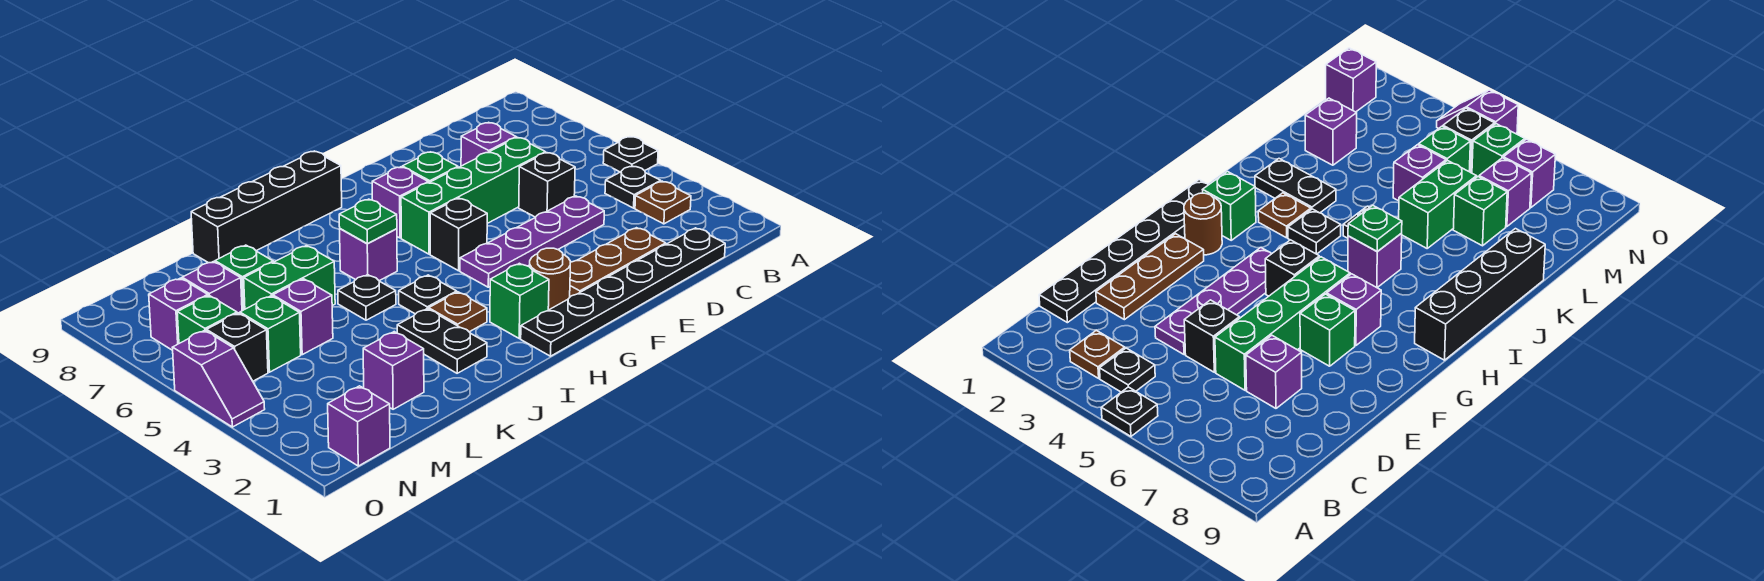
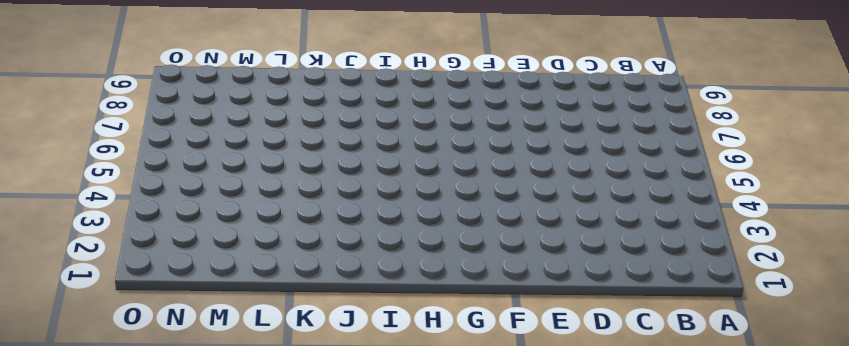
none -> black plate A5 level 1
none -> brown plate B3 level 1
none -> black plate B4 level 1
none -> black plate C1:H1 level 1

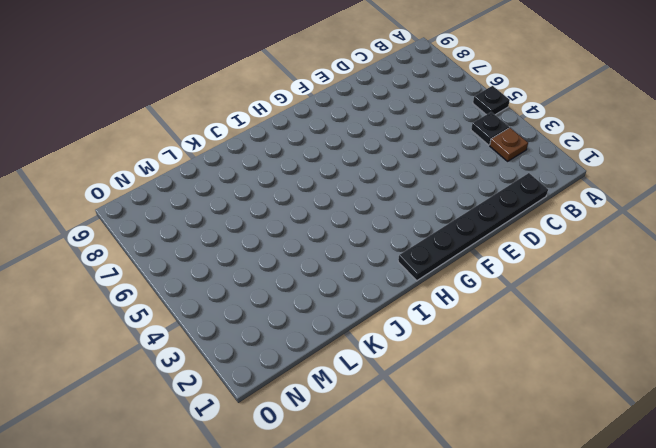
none -> brown plate D2:F2 level 1
none -> purple plate D4:G4 level 1
none -> black brick D5 level 1
none -> green brick D6:G6 level 1

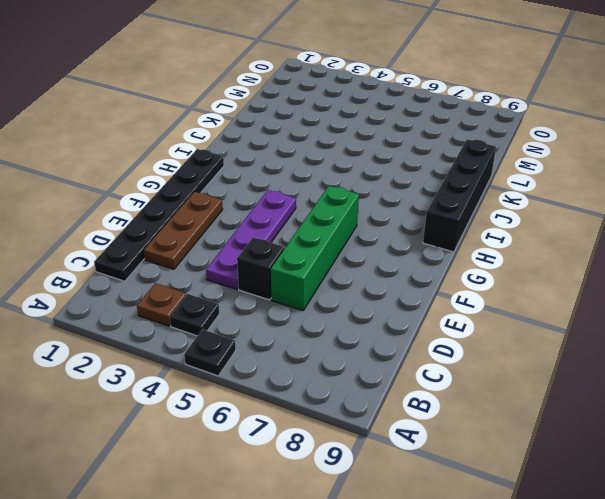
none -> purple brick D7 level 1
none -> green brick F7 level 1
none -> brown round brick G2 level 1
none -> black brick G5 level 1

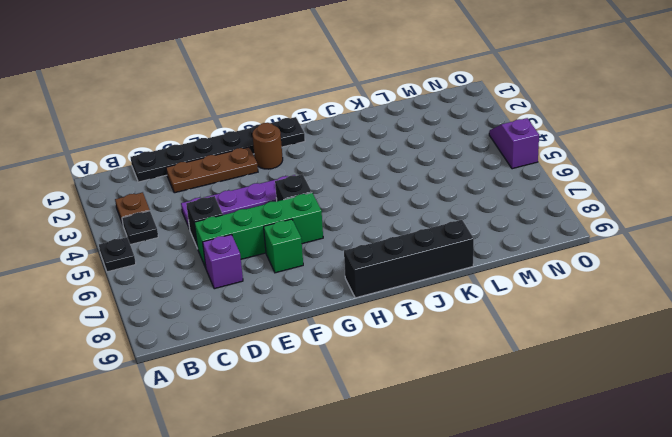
none -> purple brick G7 level 1
none -> green brick H2 level 1
none -> brown plate I3 level 1
none -> black plate I4 level 1

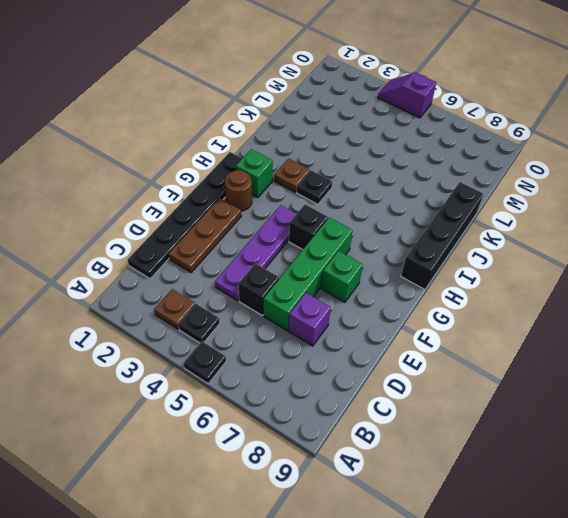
none -> purple brick G7 level 1
none -> purple brick I6 level 1
none -> black plate J2:J3 level 1
none -> black plate J5 level 1

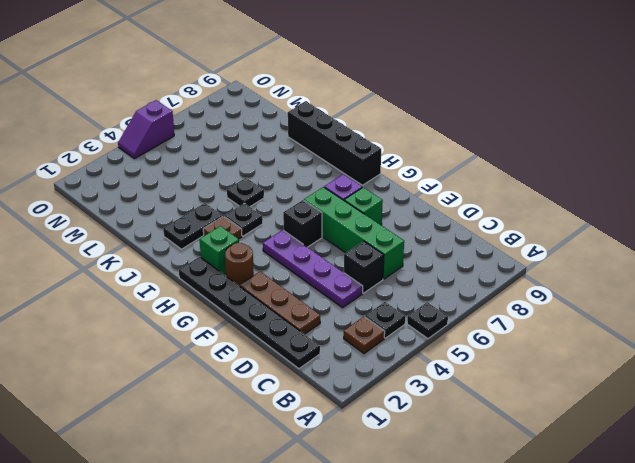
none -> purple brick D7 level 1
none -> purple brick I6 level 1
none -> green brick K6:L6 level 1
none -> purple brick L2 level 1

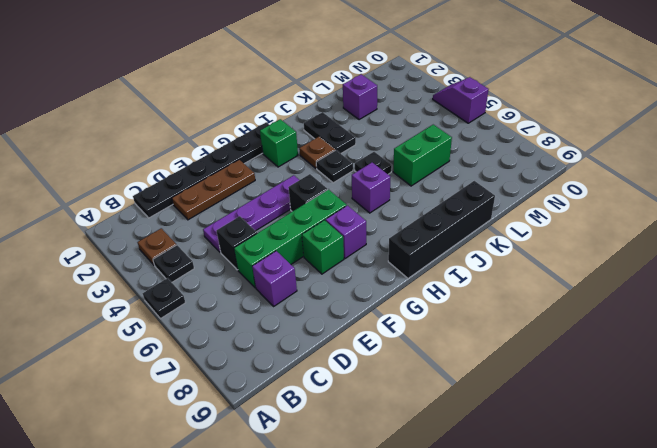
none -> brown round brick G2 level 1
none -> purple brick L5 level 1
none -> green brick L7 level 1
none -> green brick M5 level 1

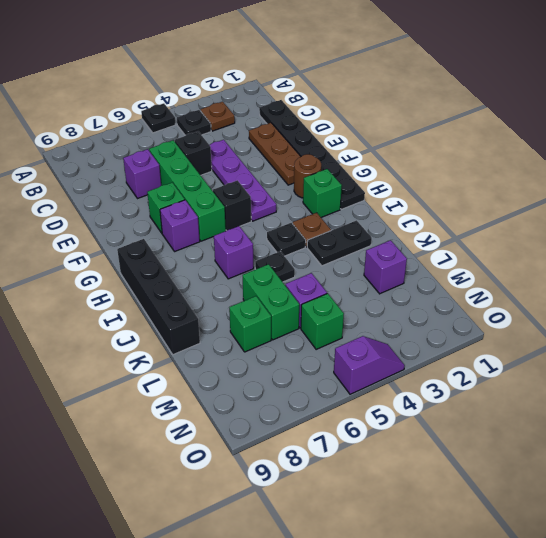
none -> purple brick M7 level 1
none -> purple brick N1 level 1
none -> black brick N5 level 1
none -> green brick N6 level 1

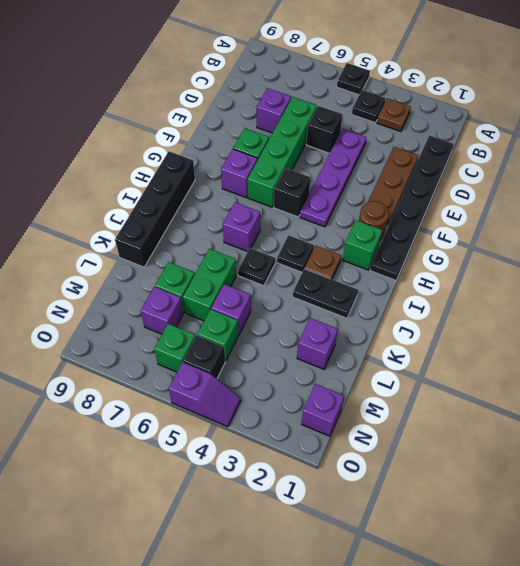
none -> purple brick N7 level 1
none -> green plate I6 level 2

